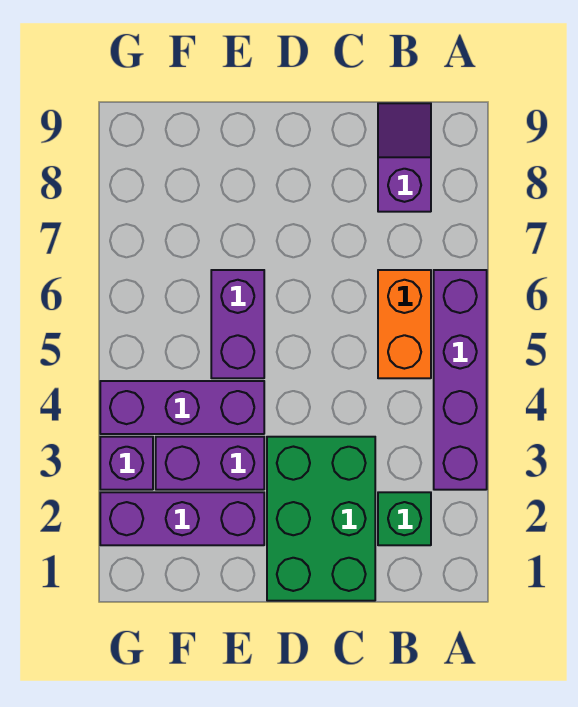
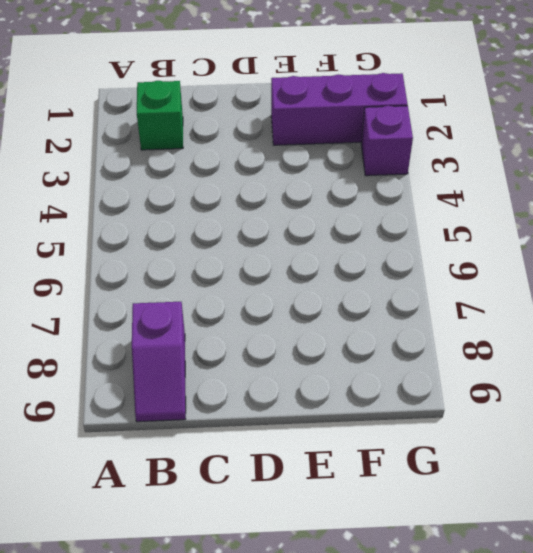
none -> purple brick A3:A6 level 1
none -> orange brick B5:B6 level 1

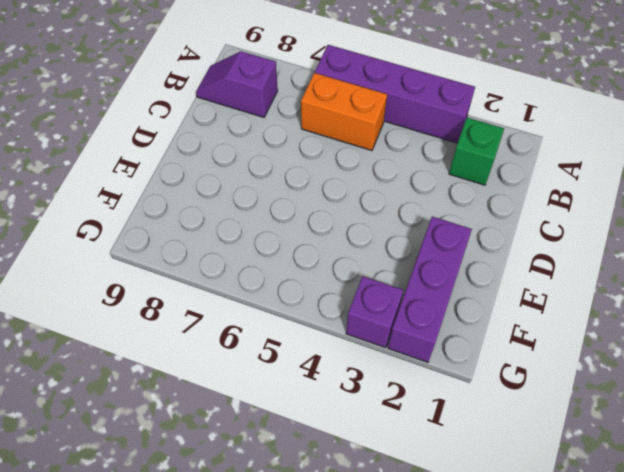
none -> green brick C1:D3 level 1
none -> purple brick E3:F3 level 1

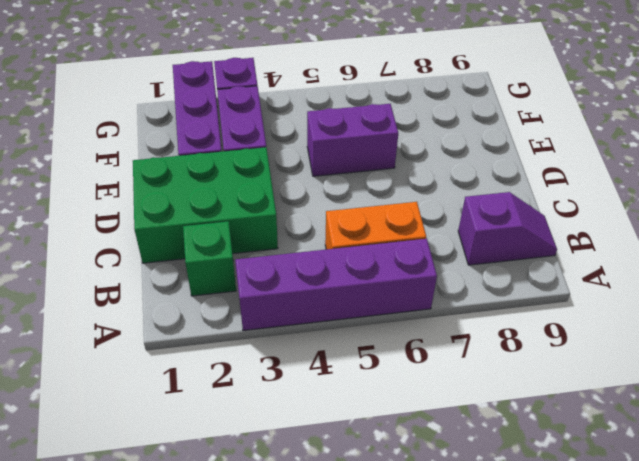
none -> purple brick E4:G4 level 1

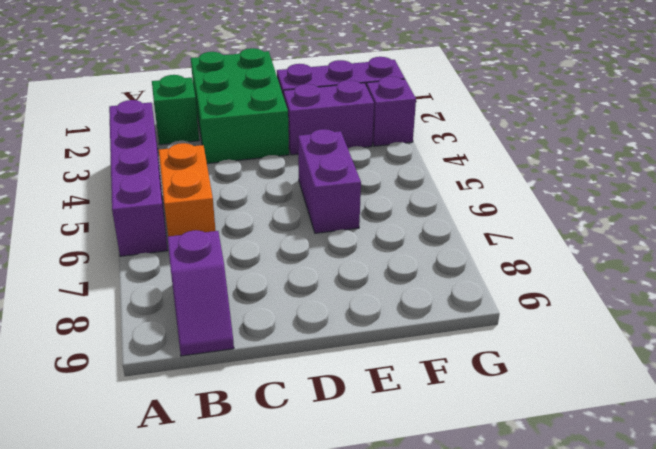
none -> purple brick E4:G4 level 1

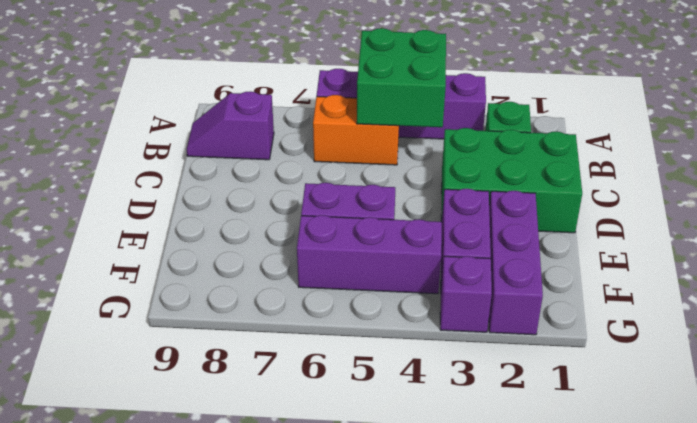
green brick A4:B5 level 2 -> none
purple brick F4:F6 level 1 -> purple brick E4:G4 level 1

